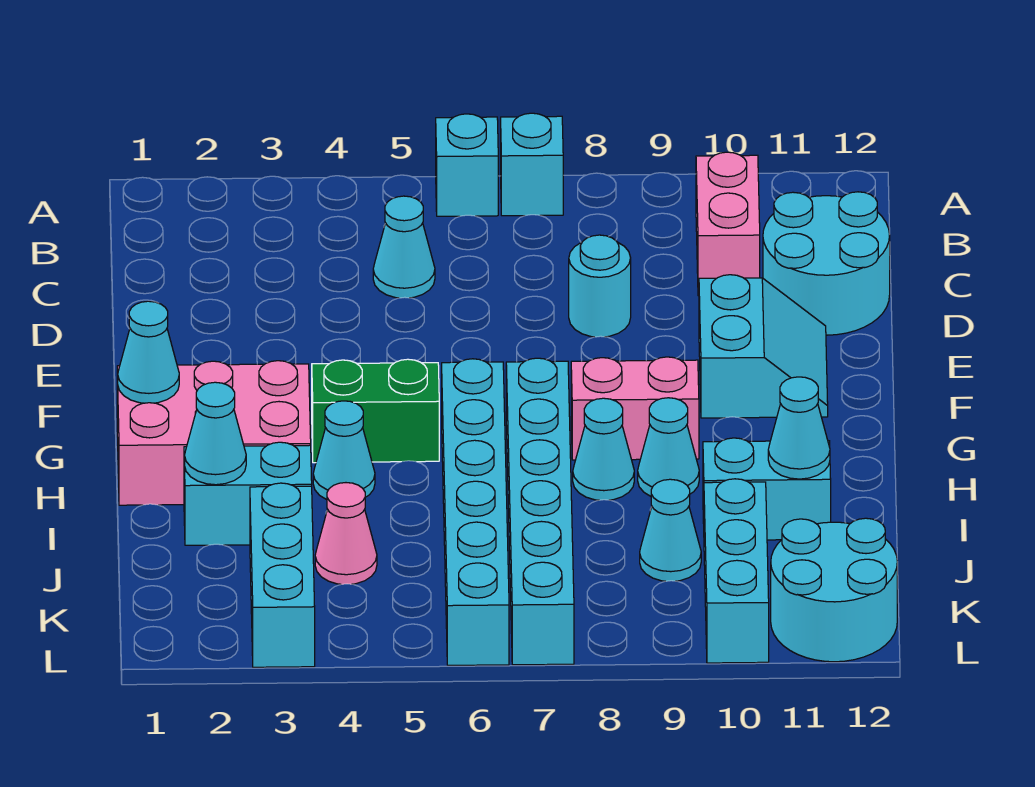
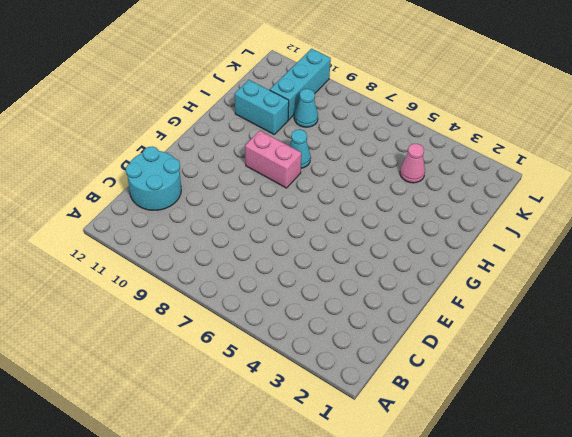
none -> cyan brick A6 level 1
none -> cyan brick A7 level 1
none -> pink brick B10:C10 level 1

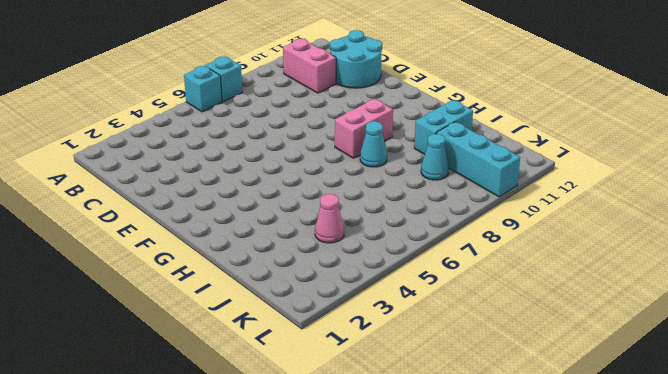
none -> cyan cone C5 level 1
none -> cyan round brick D8 level 1
none -> cyan slope E10:F11 level 1 top 10

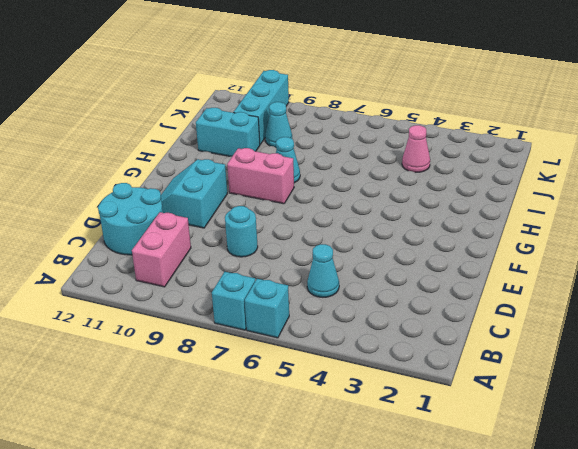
none -> pink brick G1:H3 level 1
none -> green brick G4:G5 level 1
none -> cyan brick G6:L6 level 1

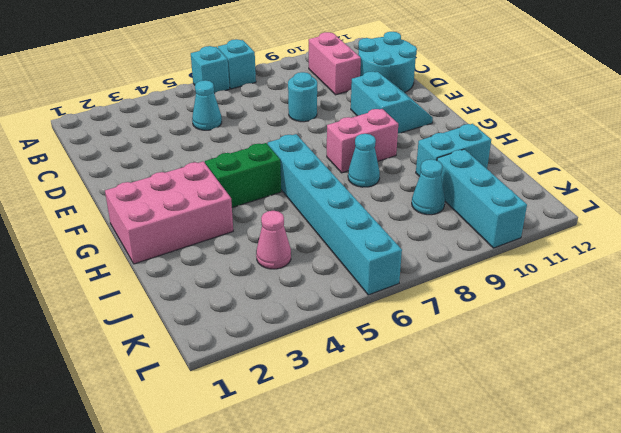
none -> cyan brick G7:L7 level 1
none -> cyan cone H4 level 1
none -> cyan cone H9 level 1

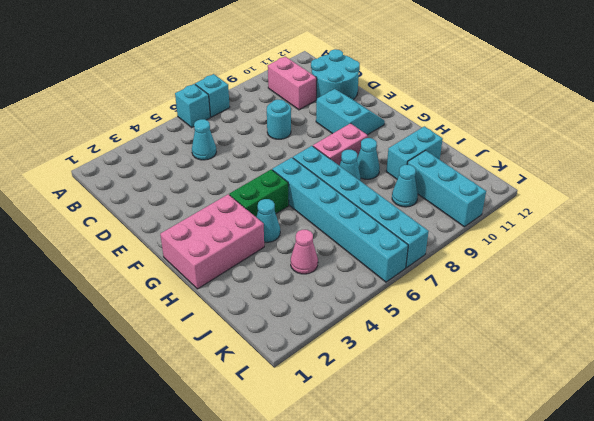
none -> cyan brick I2:I3 level 1
none -> cyan brick J3:L3 level 1
none -> cyan round brick K11:L12 level 1

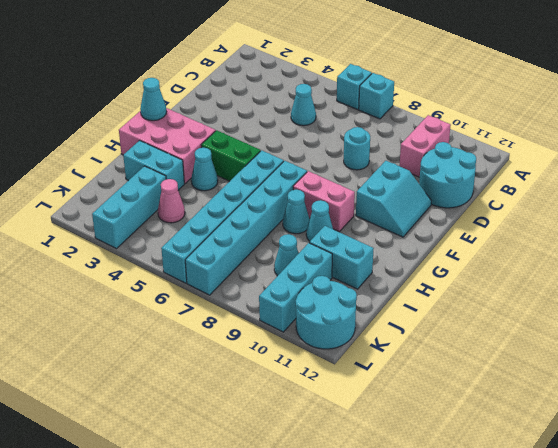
none -> cyan cone I2 level 2
none -> cyan cone I11 level 2

